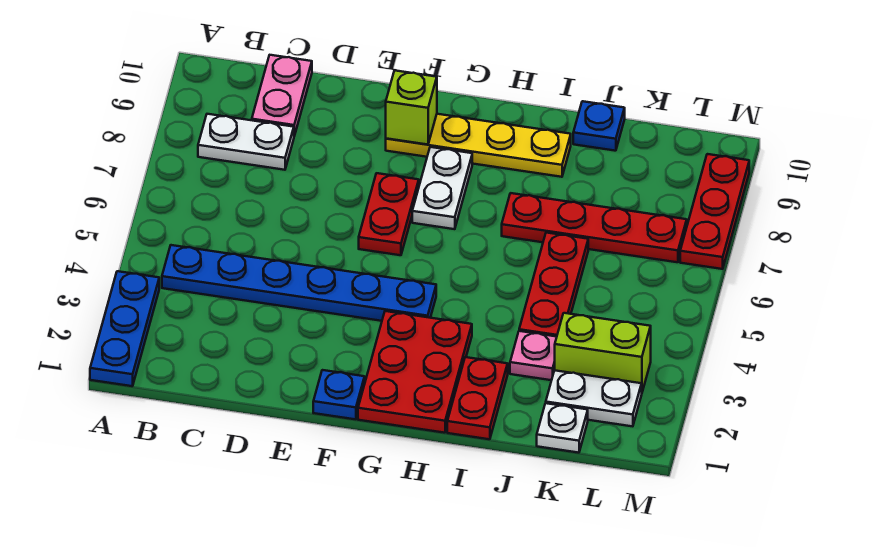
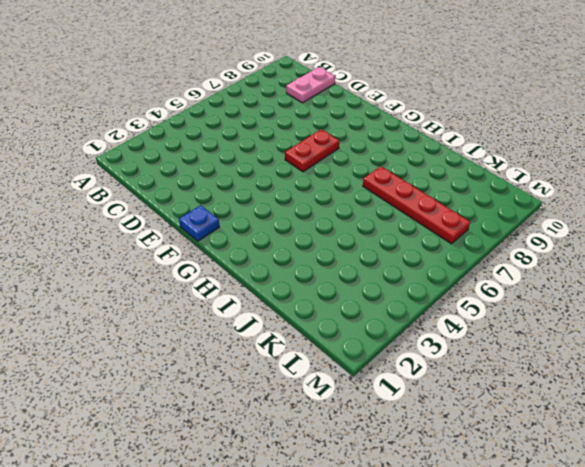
none -> blue plate A1:A3 level 1
none -> blue plate B4:G4 level 1
none -> white plate B8:C8 level 1

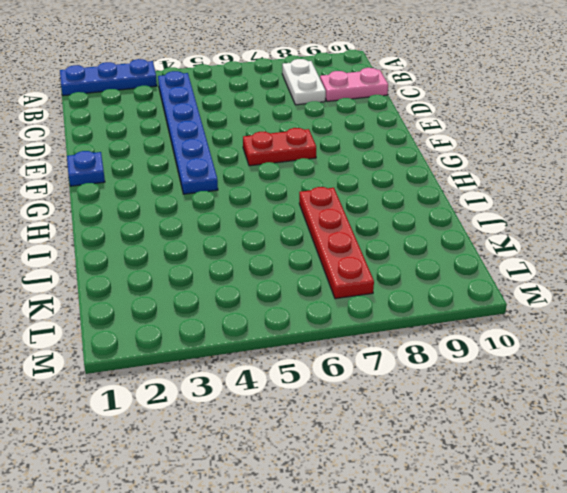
none -> yellow plate F9:I9 level 1
none -> red plate G1:H3 level 1
none -> white plate G7:G8 level 1

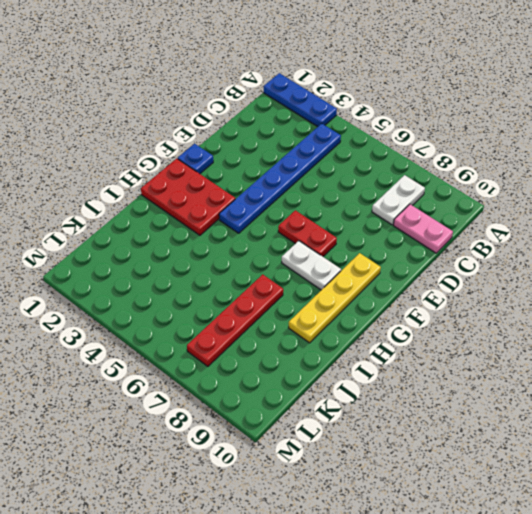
none -> red plate I1:I2 level 1
none -> pink plate J3 level 1
none -> red plate J4:J6 level 1

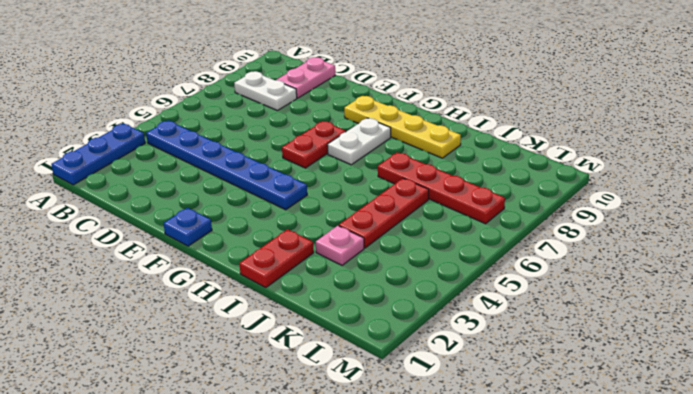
none -> red plate G1:H3 level 1
none -> blue plate J10 level 1
none -> white plate K1 level 1

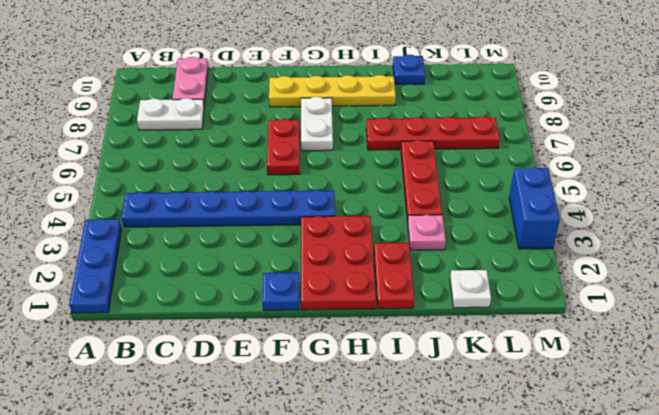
blue brick M3:M4 level 1 -> none
none -> white plate K2:L2 level 1
none -> lime brick K3:L3 level 1
none -> red plate M7:M9 level 1

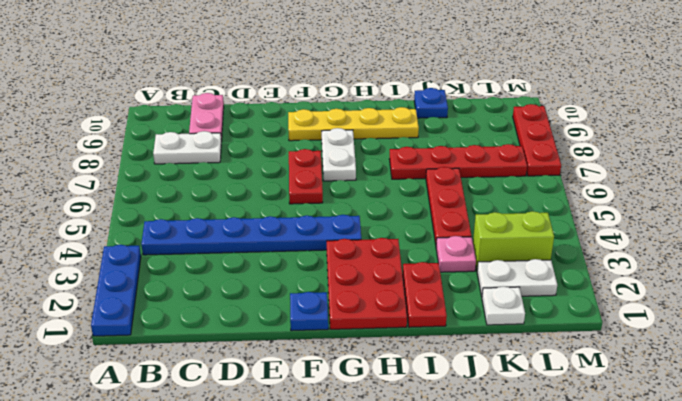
none -> lime brick F9 level 2

